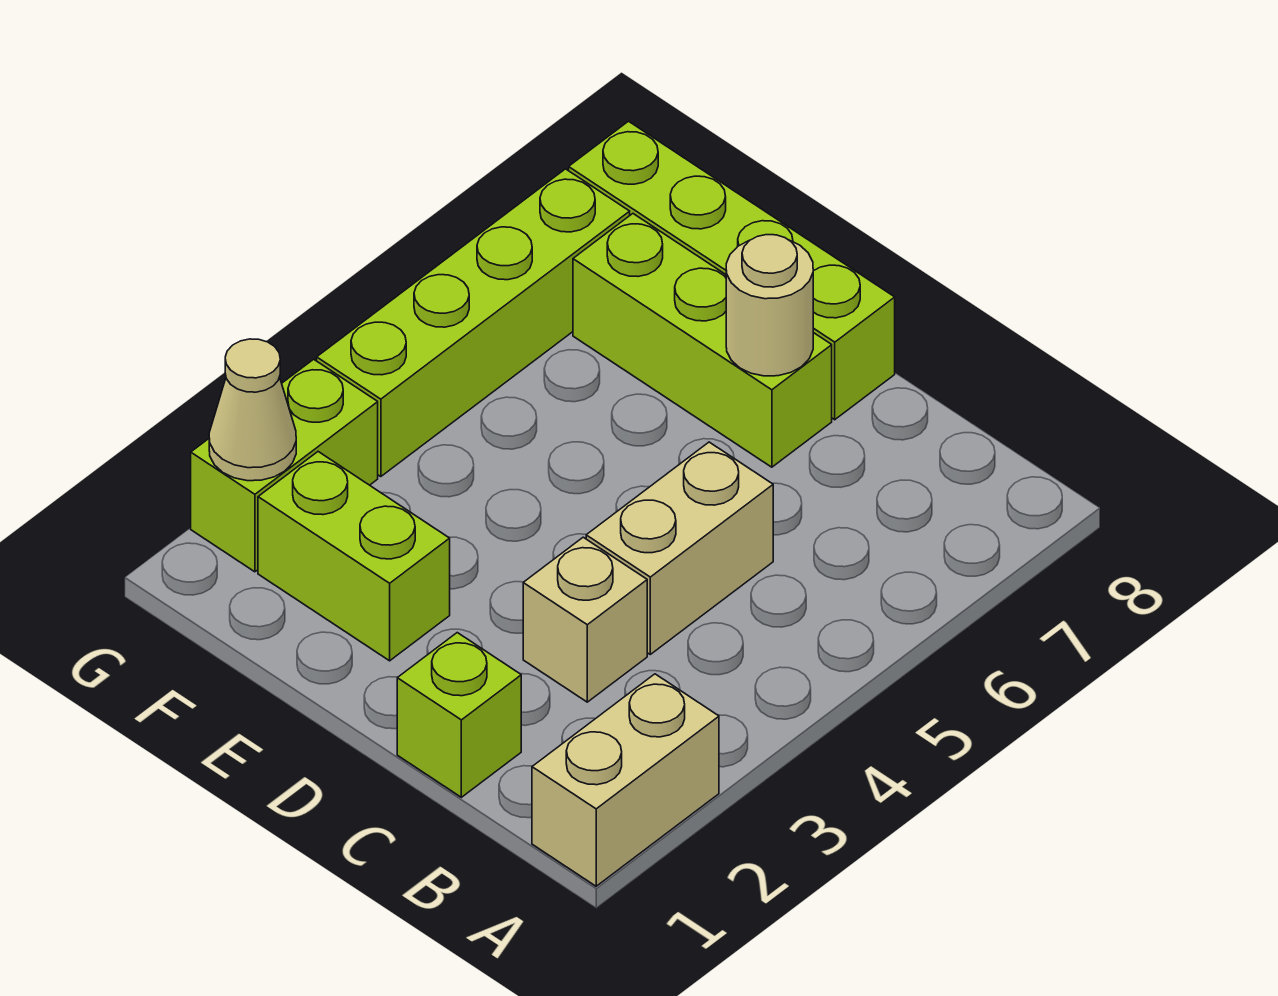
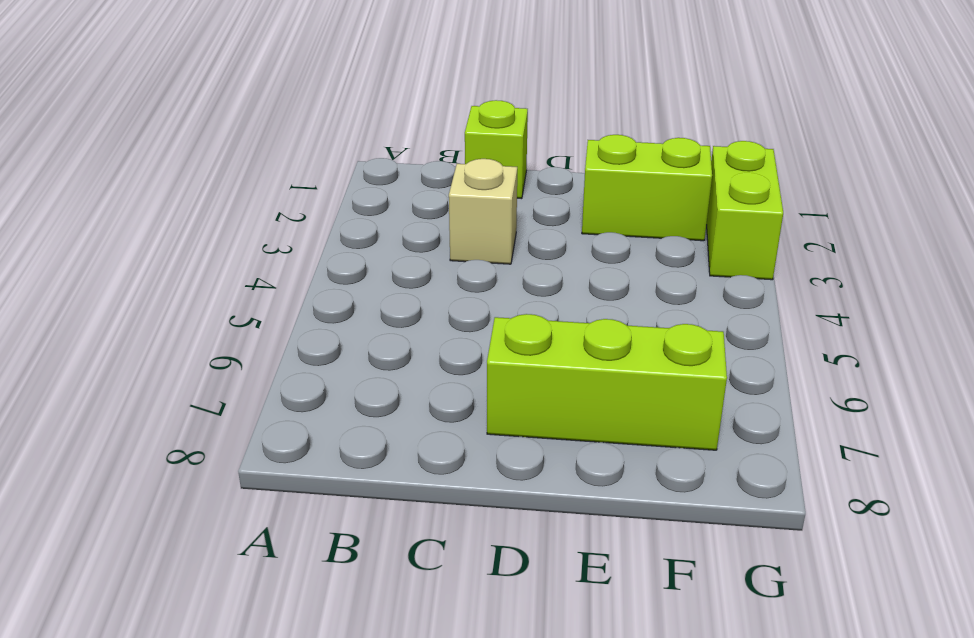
none -> tan brick A1:A2 level 1
none -> tan brick C4:C5 level 1

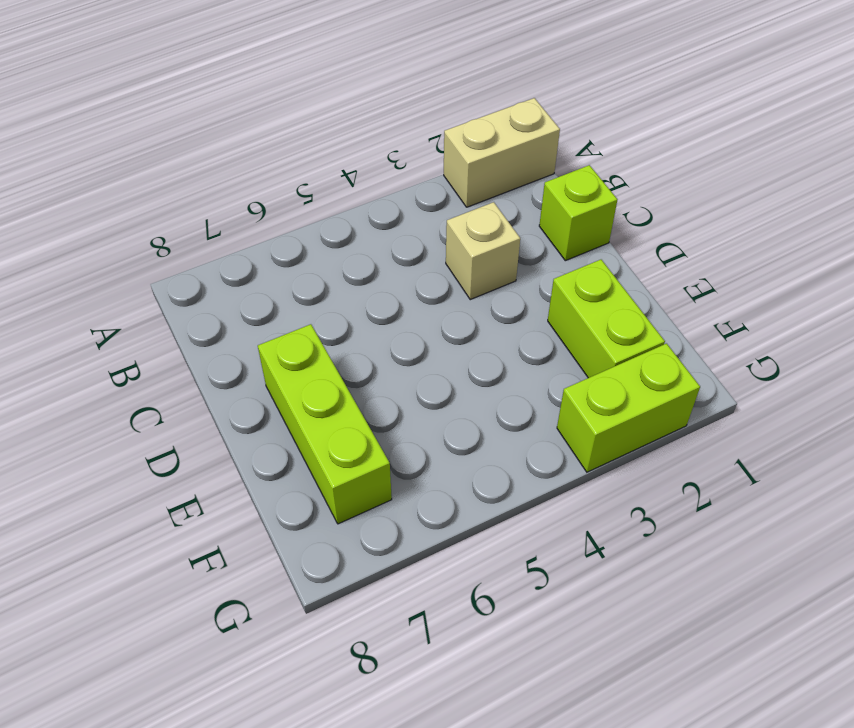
none -> tan brick C4:C5 level 1
none -> lime brick D8:G8 level 1

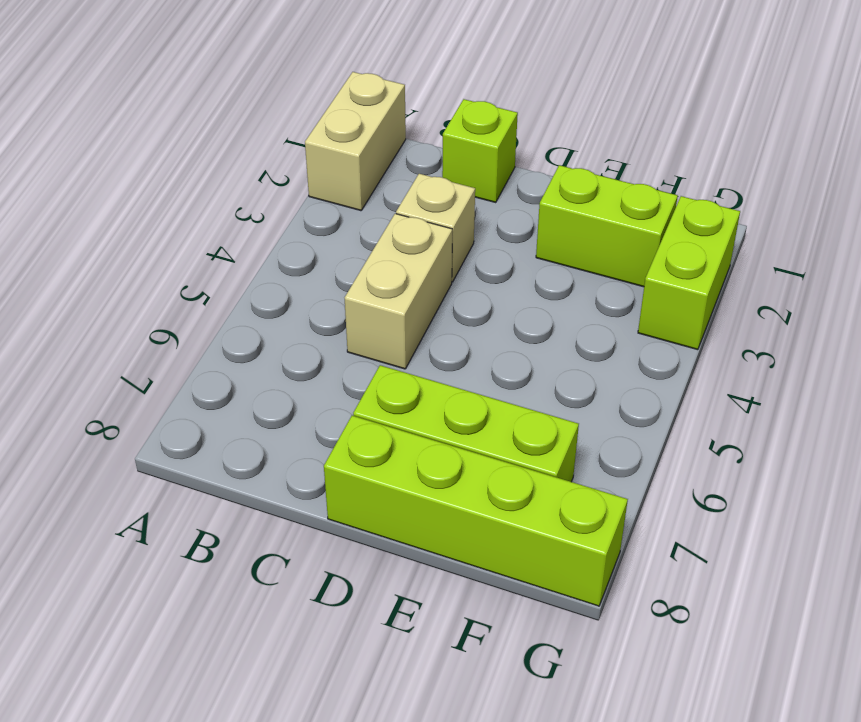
none -> lime brick G4:G7 level 1
none -> tan round brick D7 level 2

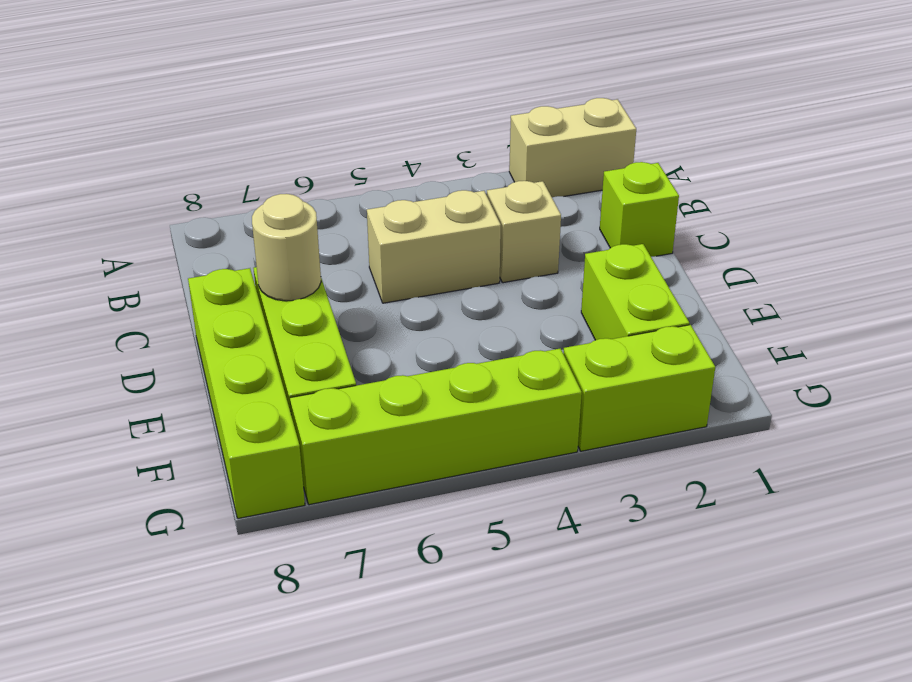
none -> tan cone G2 level 2

